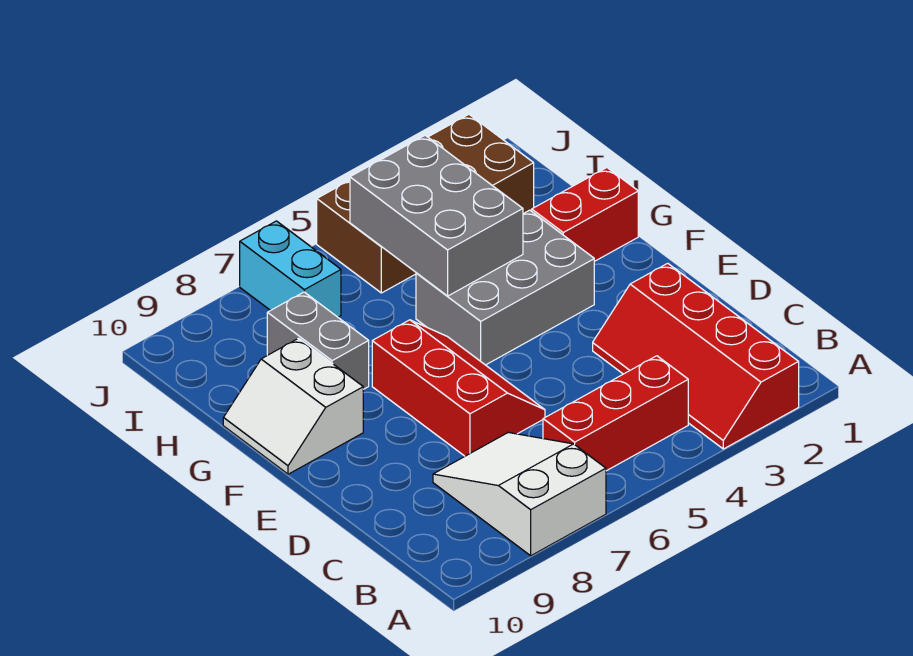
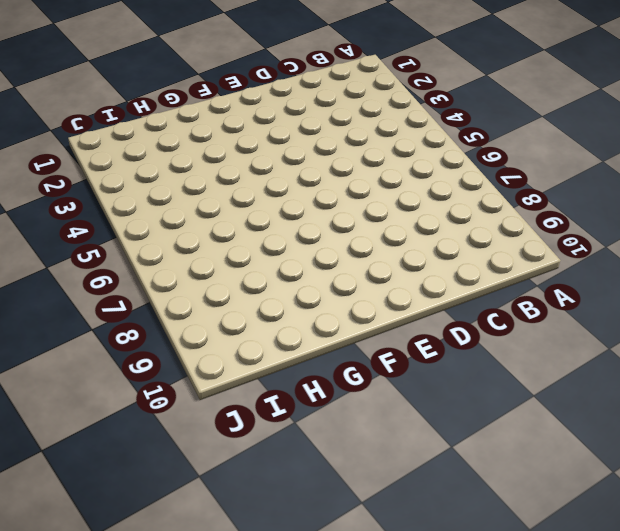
none -> red slope A2:D3 level 1 top 2
none -> white slope A7:C8 level 1 top A

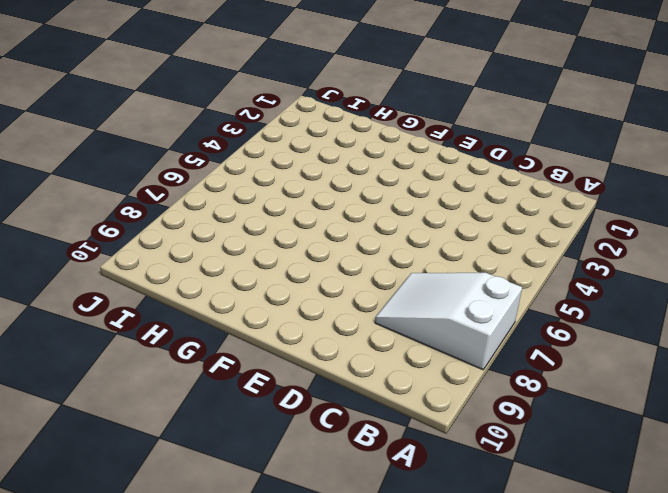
none -> red slope A2:D3 level 1 top 2
none -> red brick B4:B6 level 1

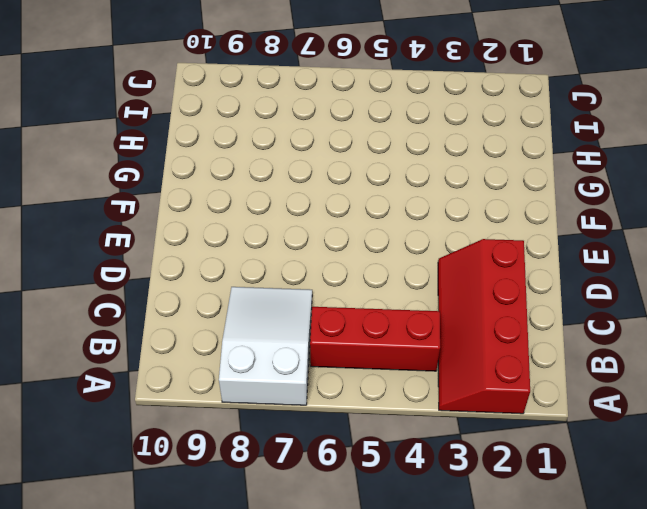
none -> red slope D6:F7 level 1 top 7
none -> grey brick F3:G5 level 1

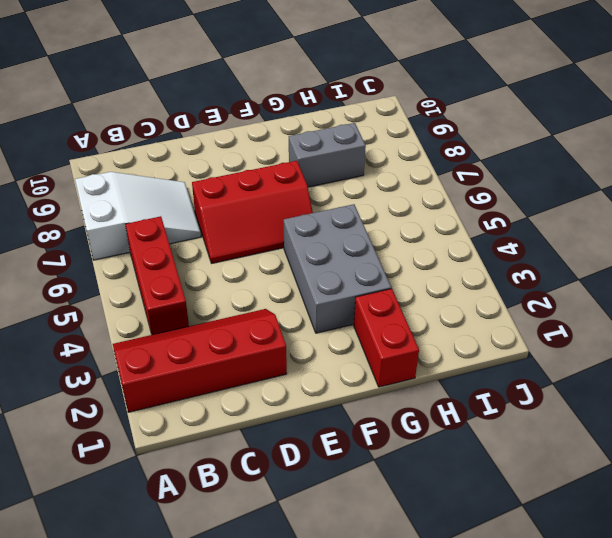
none -> white slope F9:G10 level 1 top 9
none -> brown brick I2:J5 level 1

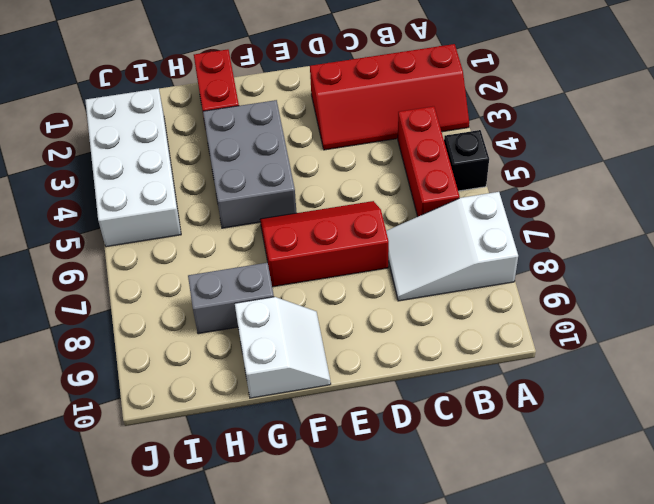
black brick A5 level 1 -> none
white slope F9:G10 level 1 top G -> white slope F9:G10 level 1 top 9
white brick I2:J5 level 1 -> brown brick I2:J5 level 1
none -> cyan brick I7:J7 level 1
none -> grey brick G4:I5 level 2

